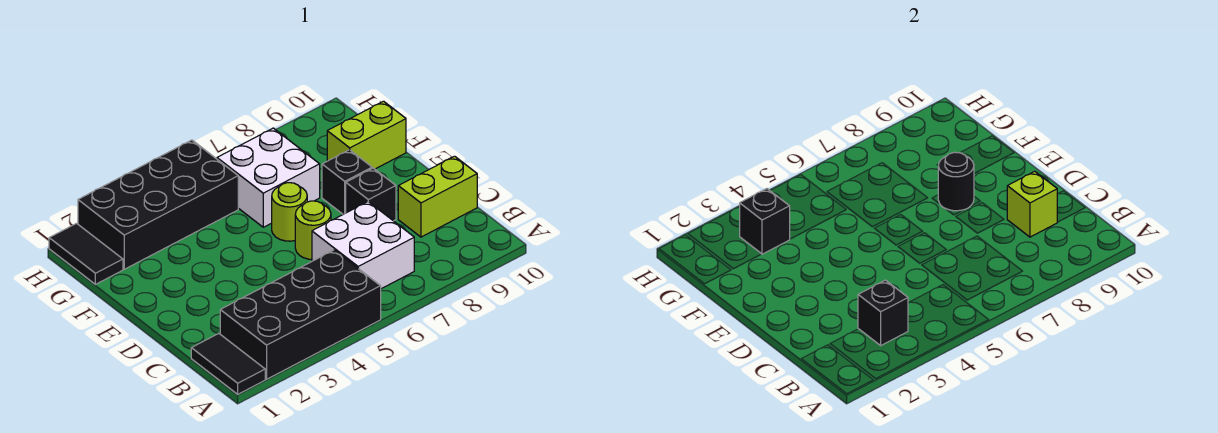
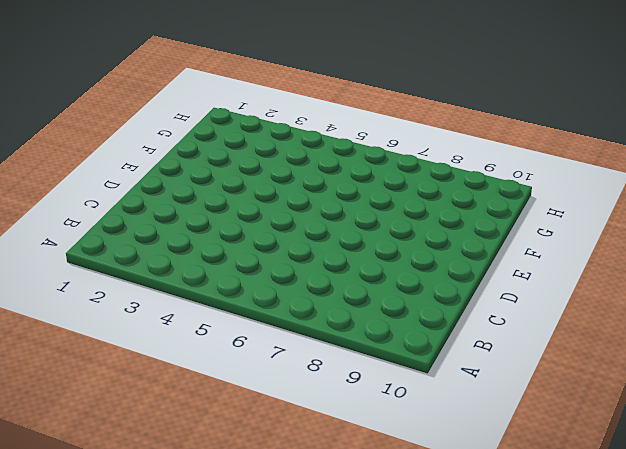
none -> black tile A1:B1 level 1
none -> black brick A2:B5 level 1
none -> white brick B6:C7 level 1

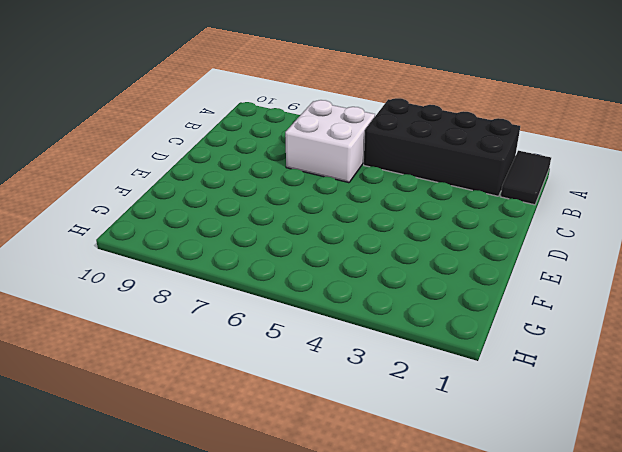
none -> lime brick C9:C10 level 1
none -> lime round brick D6 level 1
none -> black brick D8 level 1

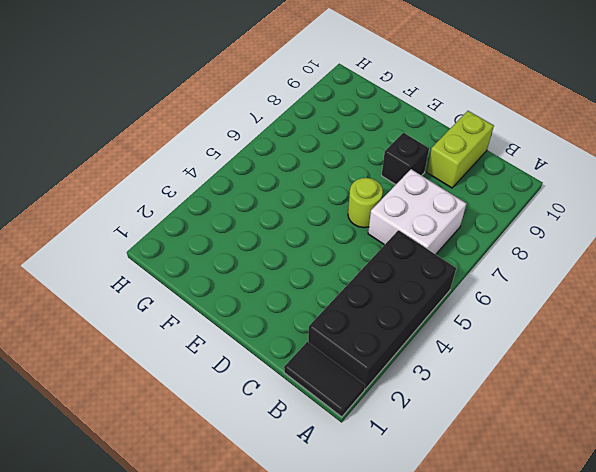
none -> lime round brick E6 level 1
none -> black brick E8 level 1
none -> white brick F6:G7 level 1

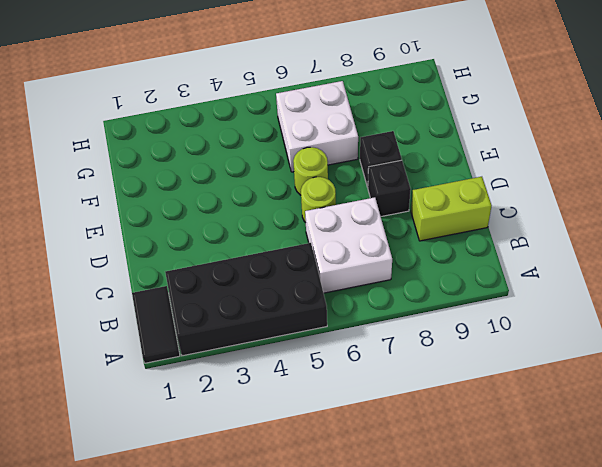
none -> lime brick F9:F10 level 1
none -> black tile G1:H1 level 1
none -> black brick G2:H5 level 1

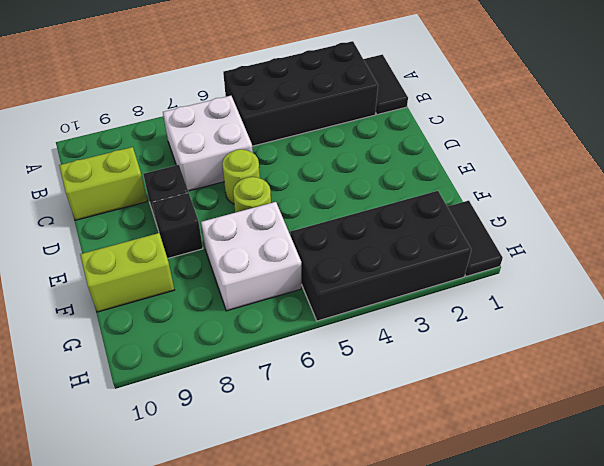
none -> black brick B3 level 2
none -> lime brick C9 level 2
none -> black round brick E8 level 2

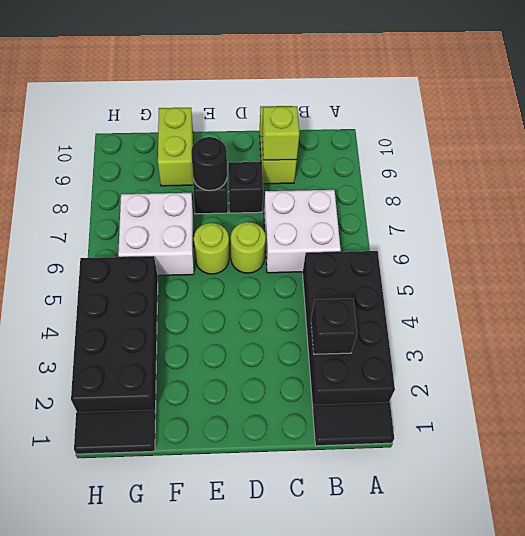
none -> black brick G3 level 2

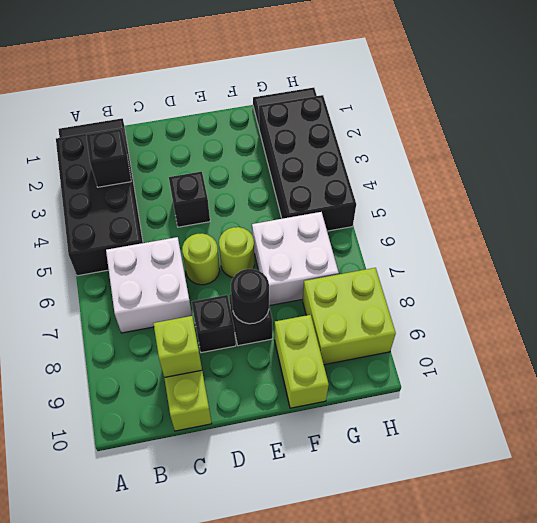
black brick D4 level 1 -> black brick G3 level 2
lime brick G8:H9 level 1 -> none

